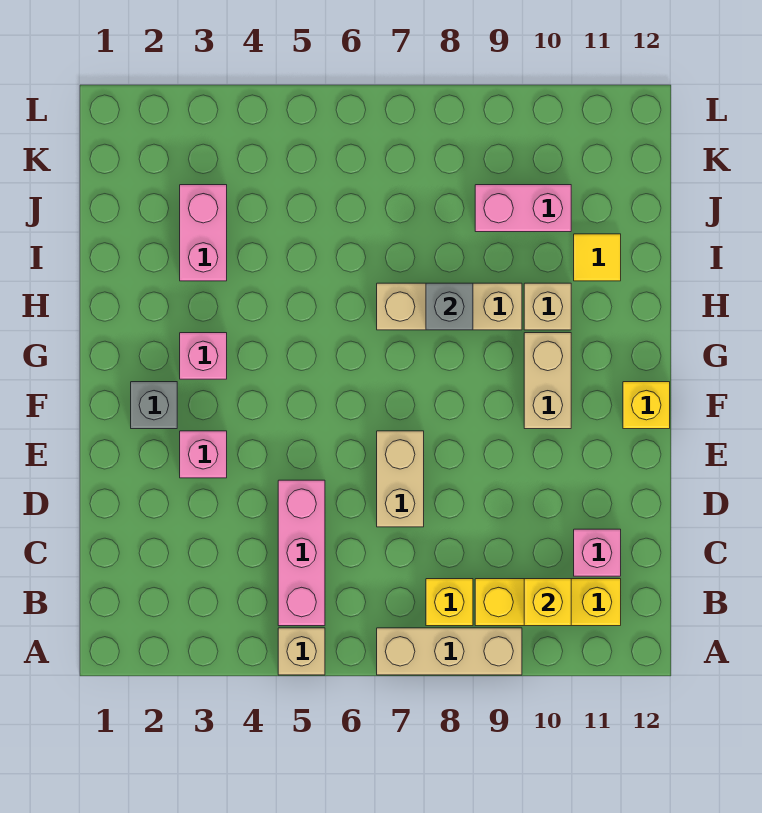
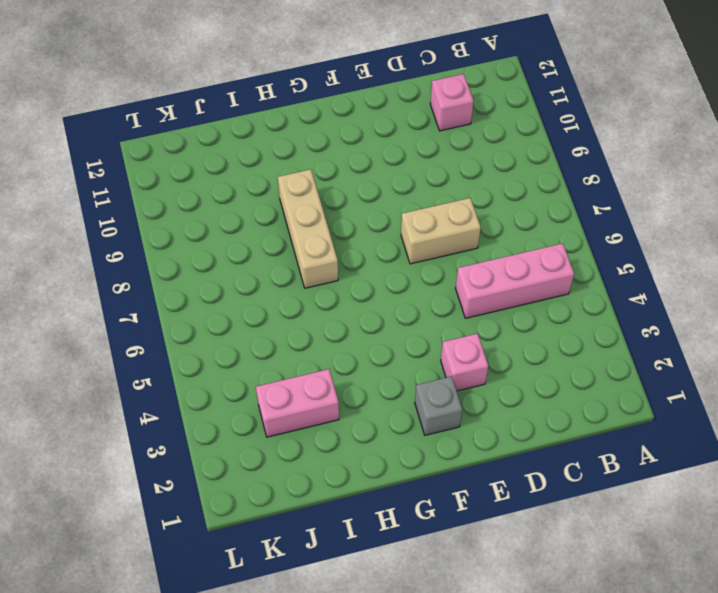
none -> tan brick A5 level 1
none -> tan brick A7:A9 level 1
none -> yellow brick B8 level 1

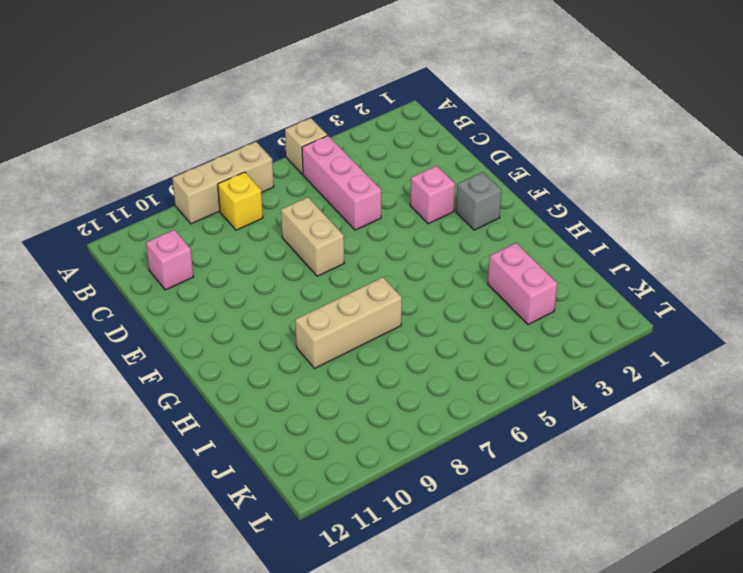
none -> yellow brick B9:B11 level 1
none -> tan brick F10:G10 level 1
none -> yellow brick F12 level 1

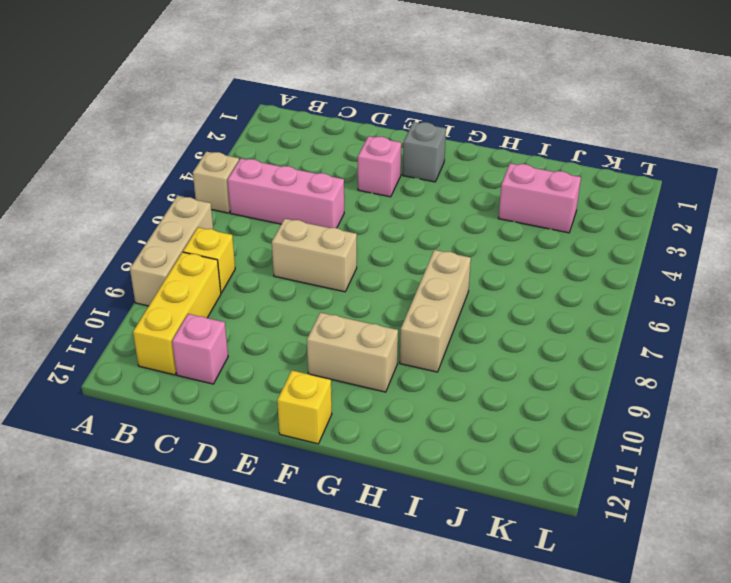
none -> pink brick G3 level 1
none -> tan brick H10 level 1
none -> yellow tile I11 level 1

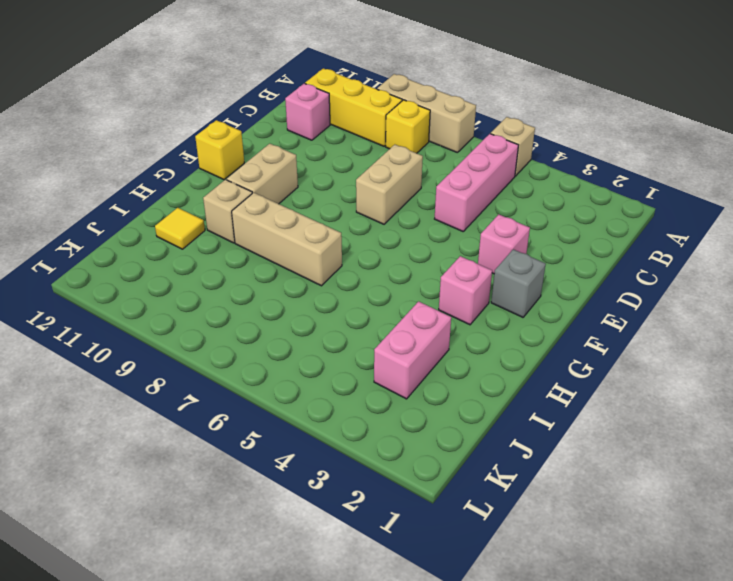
none -> pink brick J9:J10 level 1
none -> yellow brick B10 level 2
none -> grey brick H8 level 2

